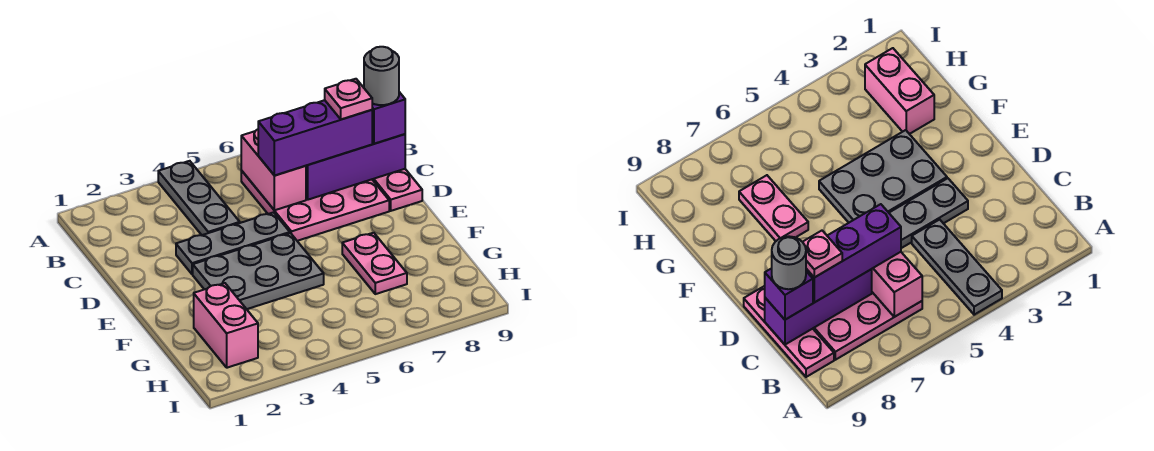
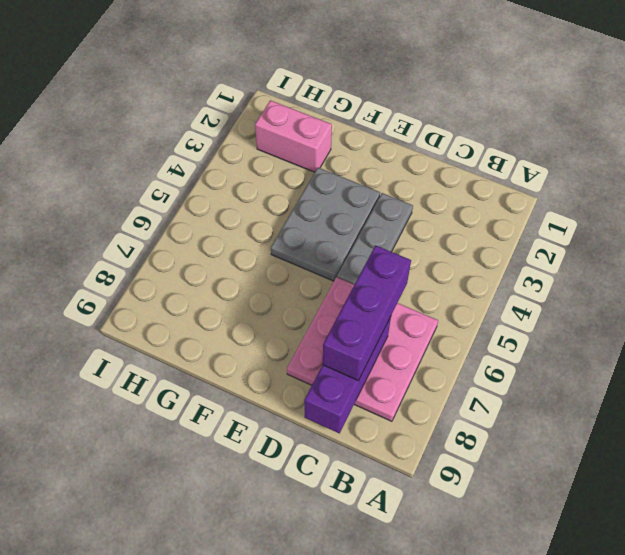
none -> grey plate A4:C4 level 1
none -> pink plate B9:D9 level 1
none -> pink plate F7:G7 level 1

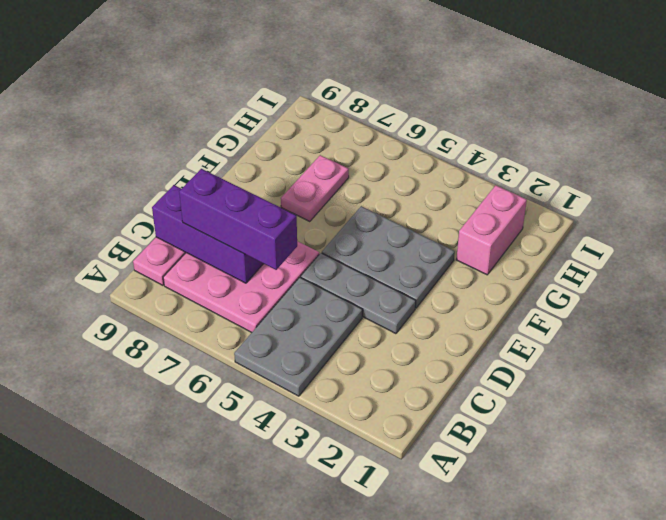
grey plate A4:C5 level 1 -> grey plate A4:C4 level 1
none -> pink brick B6:C6 level 2
none -> purple brick C9 level 3
none -> pink plate C8 level 4

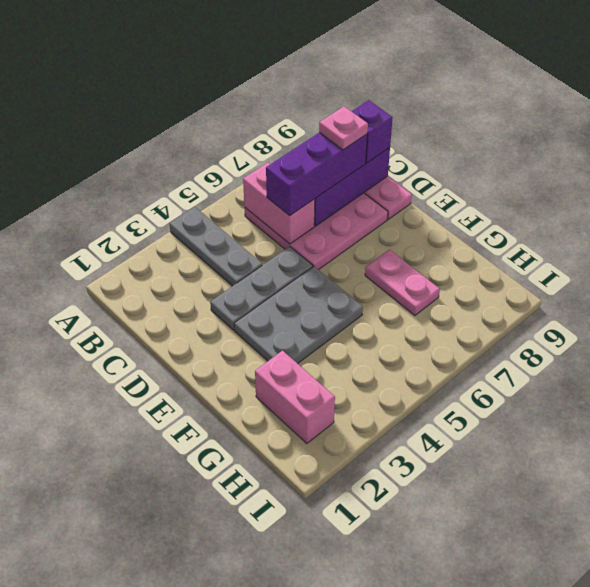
none -> grey round brick C9 level 4

